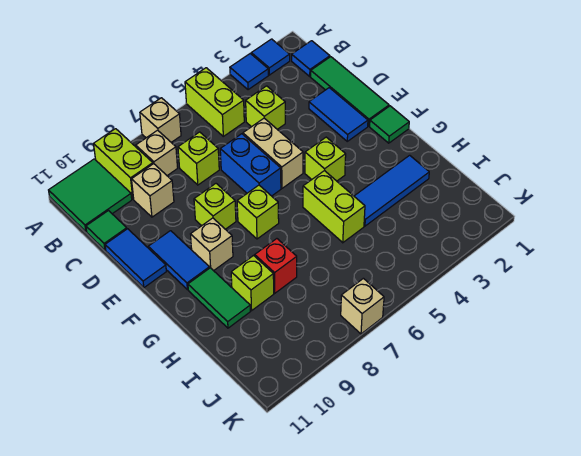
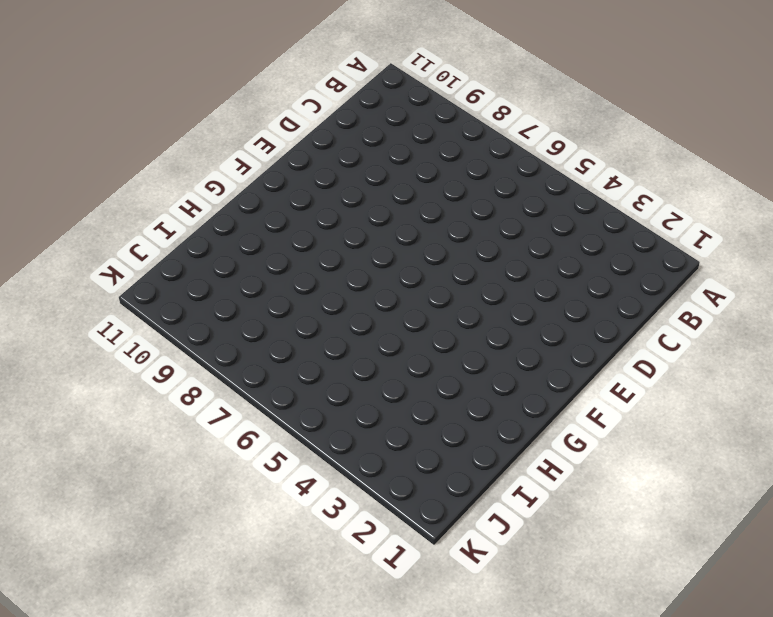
none -> blue tile A2 level 1
none -> blue tile A3 level 1
none -> lime brick A5:B5 level 1

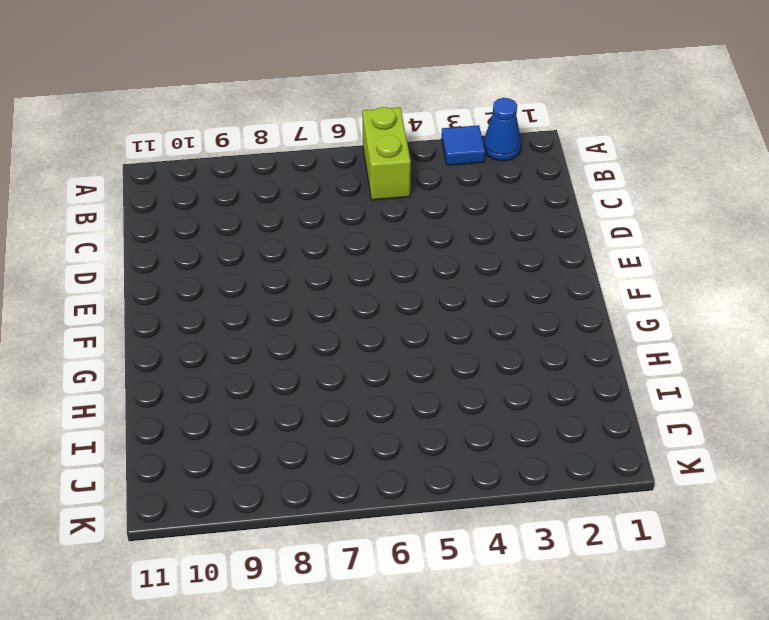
blue cone A2 level 1 -> blue tile A2 level 1
none -> tan brick A7 level 1
none -> lime brick A9:B9 level 1
none -> green tile A10:B11 level 1

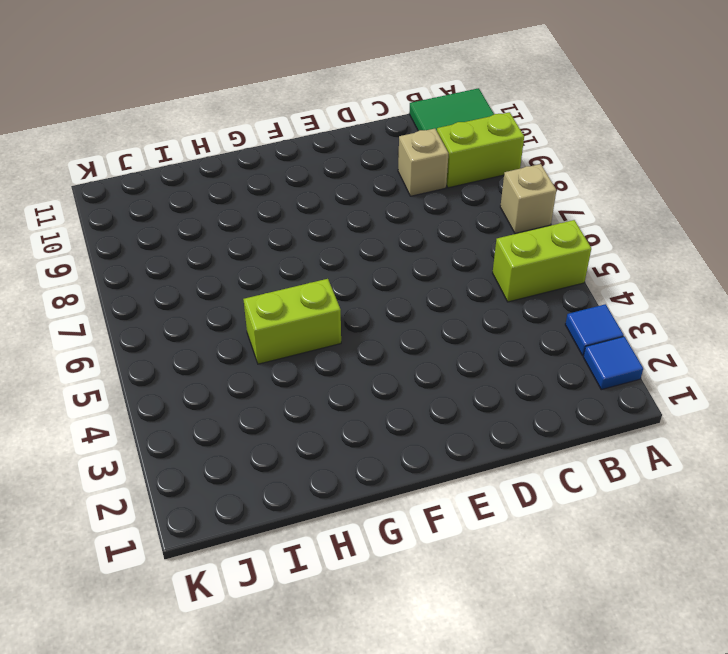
none -> blue tile B1 level 1
none -> tan brick B8 level 1
none -> green tile C1:E1 level 1

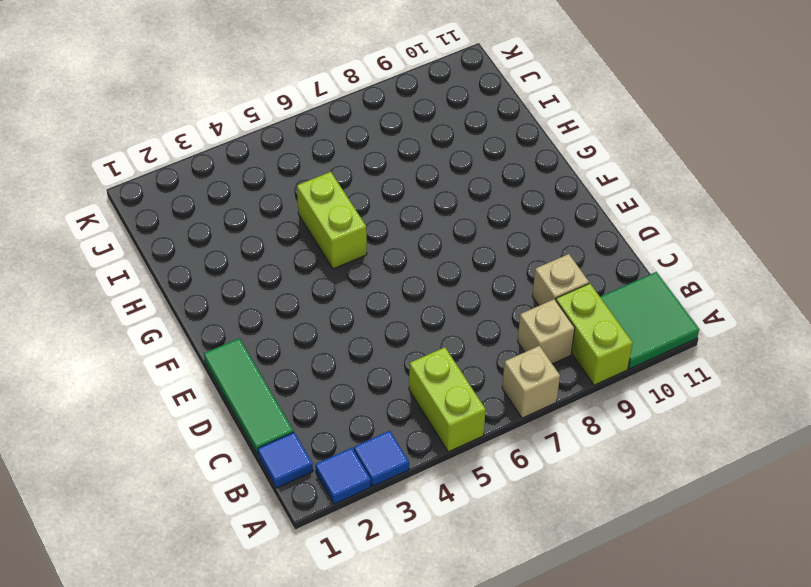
none -> lime brick C4 level 1
none -> lime brick C7 level 1
none -> green tile C11 level 1

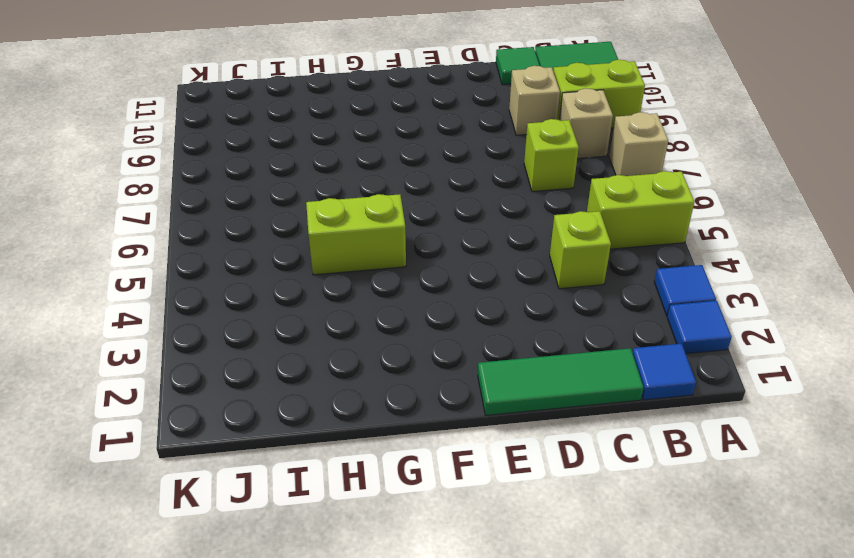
none -> blue tile D2:E2 level 1
none -> tan brick D5:E5 level 1
none -> blue brick D6:E6 level 1

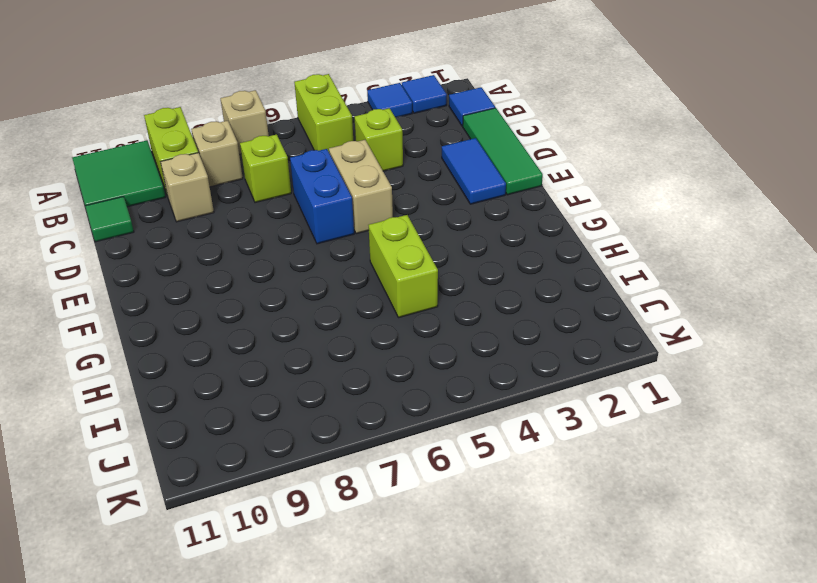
none -> blue tile D11:E11 level 1
none -> lime brick E8 level 1
none -> blue tile E10:F10 level 1

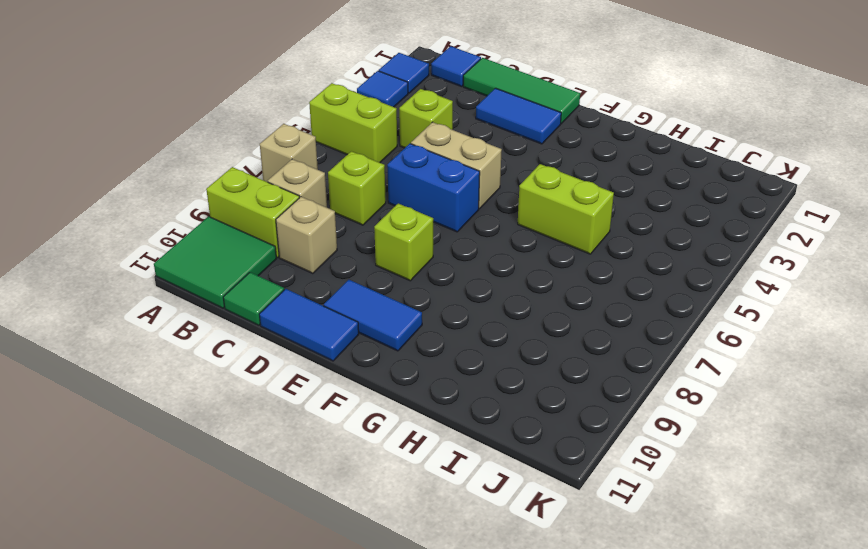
none -> green tile F1 level 1
none -> lime brick F4 level 1
none -> lime brick F7 level 1

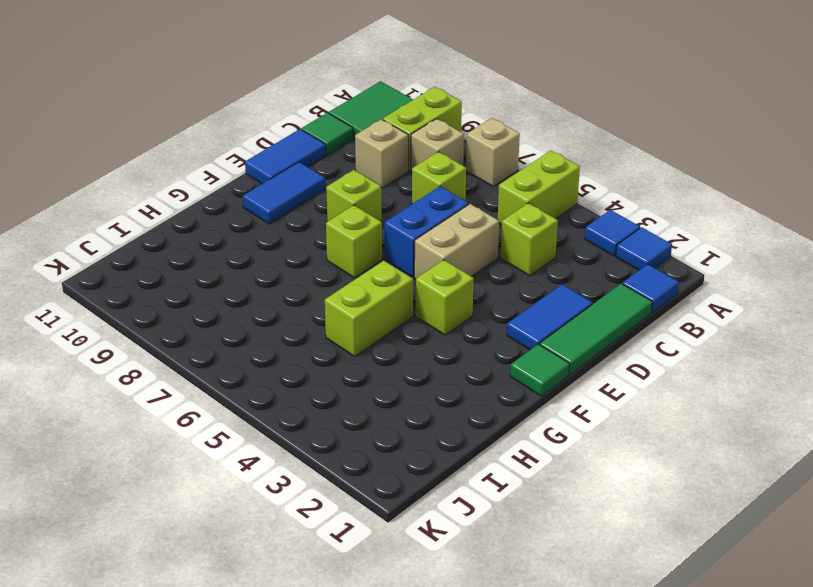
none -> tan brick F9 level 1
none -> green tile G10:H10 level 1
none -> blue tile H2:H4 level 1

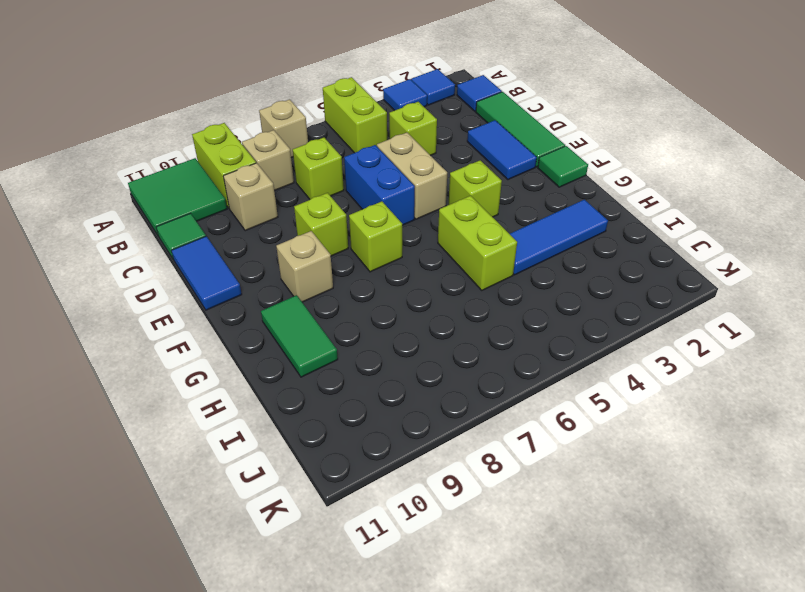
none -> blue tile E10:F10 level 1
none -> red brick H8 level 1
none -> lime brick H9 level 1

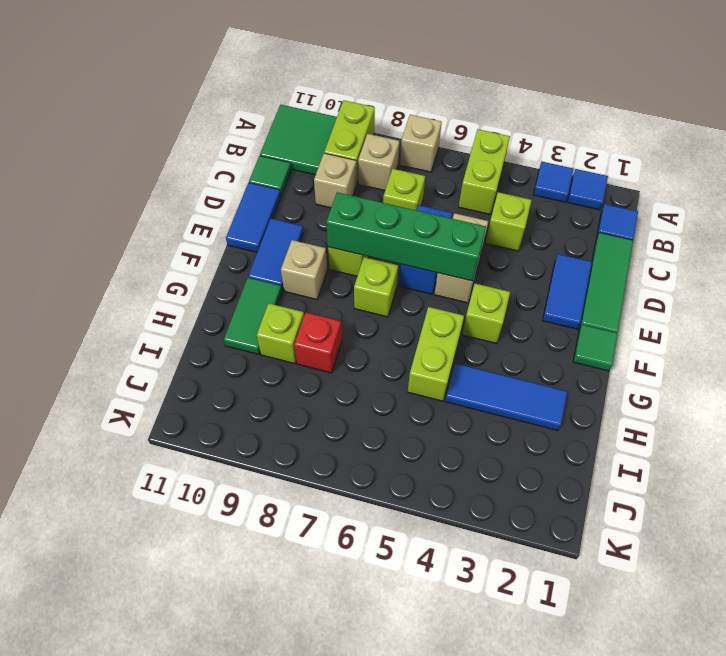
green brick E5:E8 level 2 -> none
none -> tan brick K7 level 1

